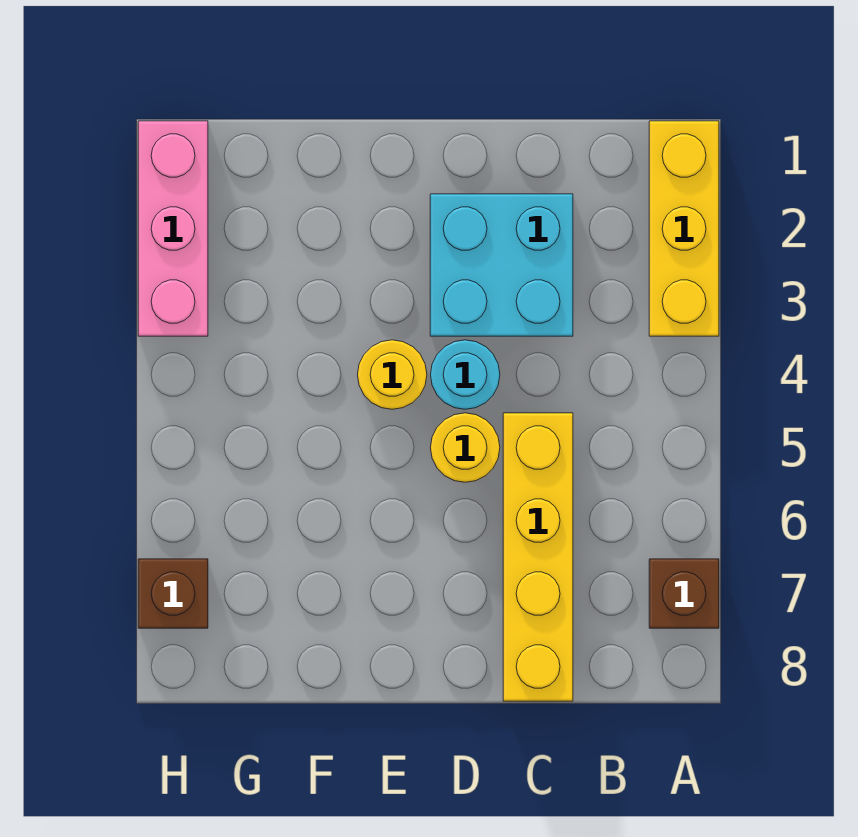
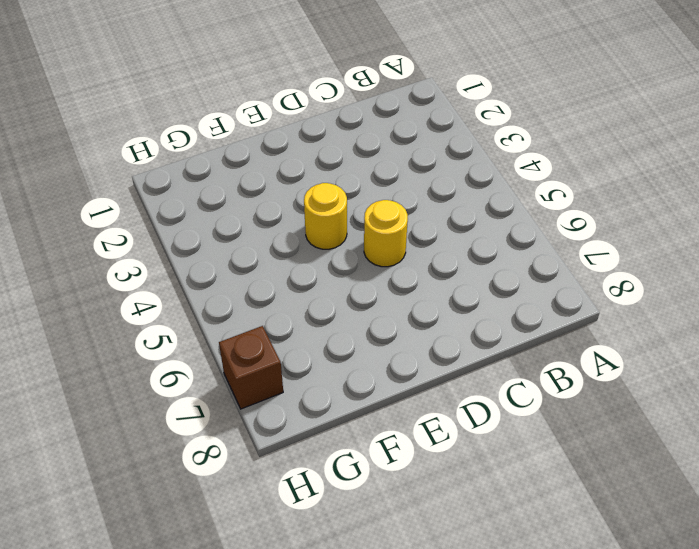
none -> yellow brick A1:A3 level 1
none -> brown brick A7 level 1

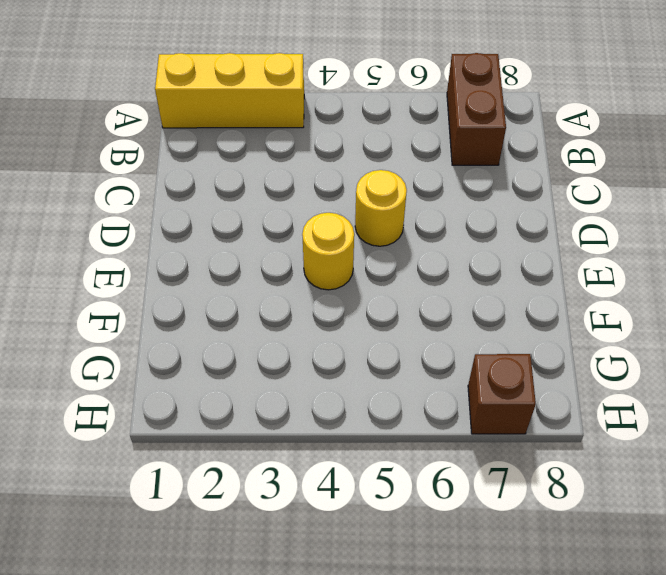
brown brick A7:B7 level 1 -> brown brick A7 level 1
none -> cyan brick C2:D3 level 1
none -> yellow brick C5:C8 level 1

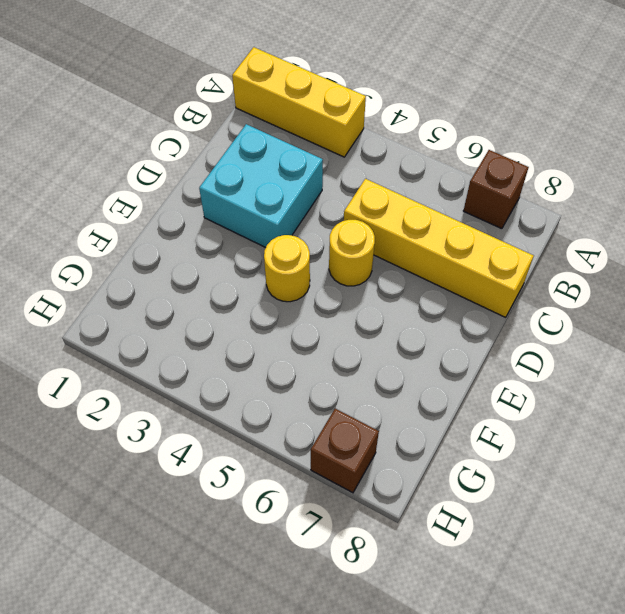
none -> cyan round brick D4 level 1
none -> pink brick H1:H3 level 1

